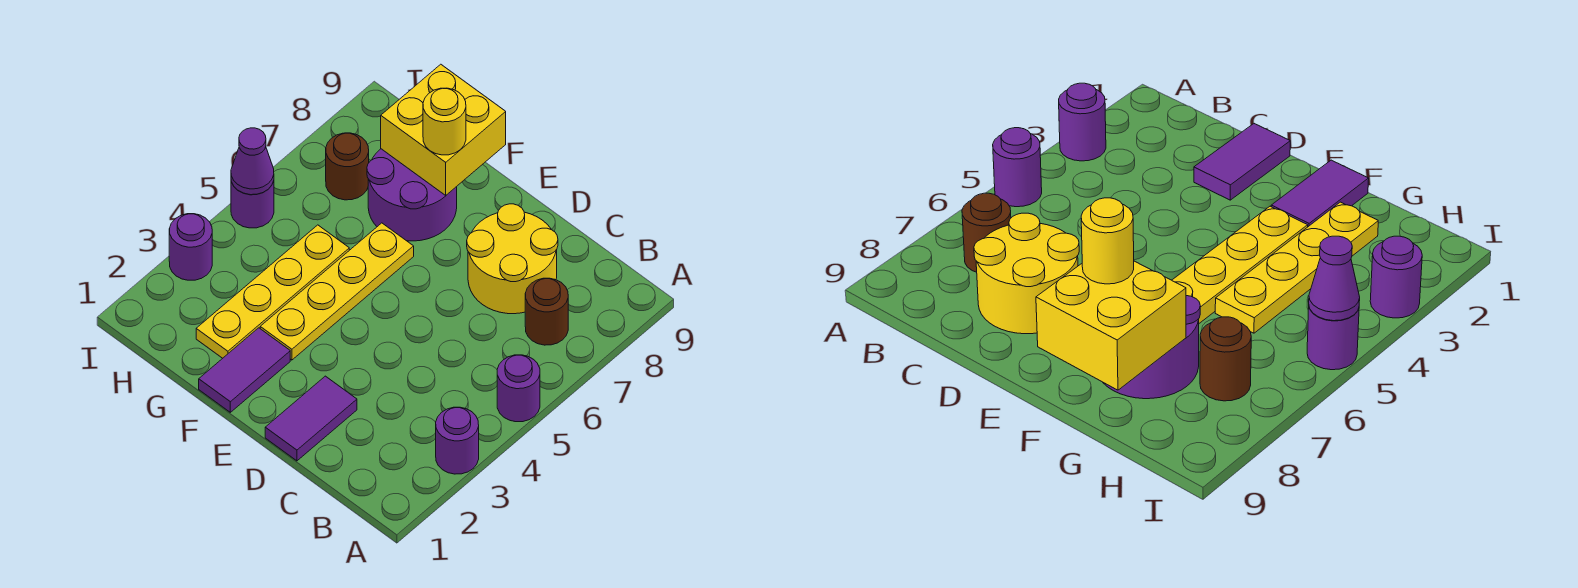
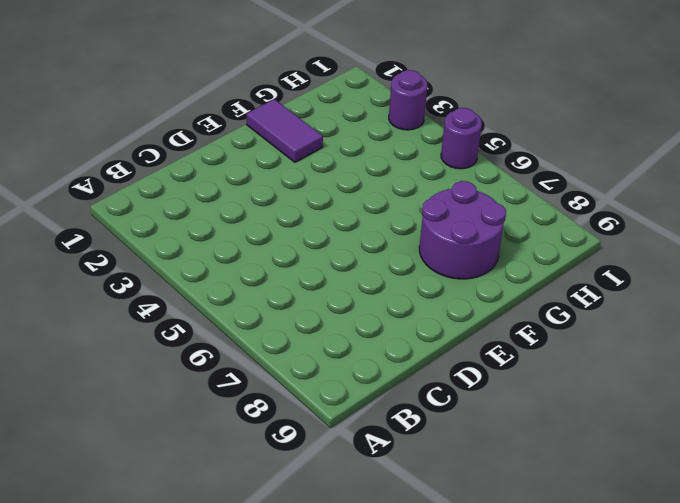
none -> purple round brick A3 level 1
none -> purple round brick A5 level 1
none -> brown round brick B7 level 1

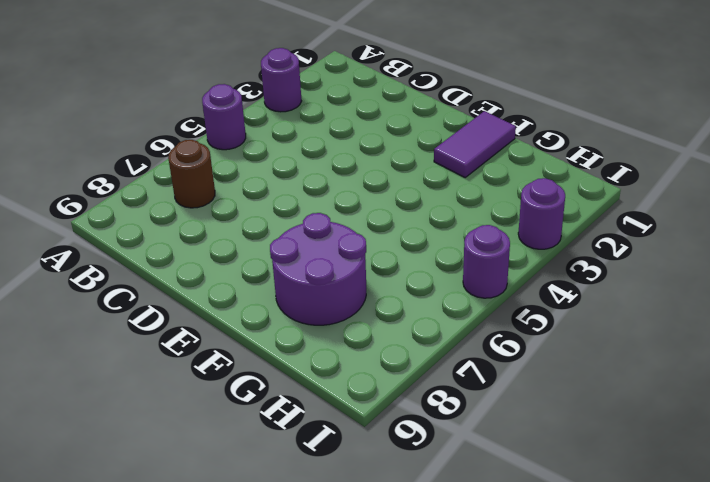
none -> yellow round brick C7:D8 level 1
none -> purple tile D1:D2 level 1
none -> yellow plate F3:F6 level 1

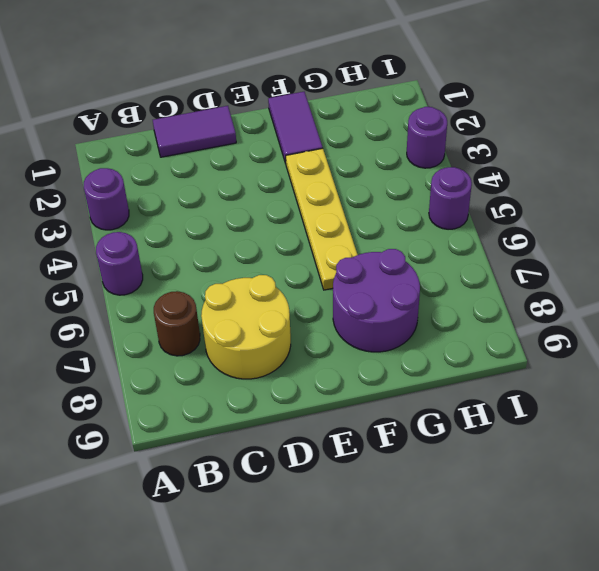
purple tile C1:D1 level 1 -> purple tile D1:D2 level 1
none -> yellow plate G2:G5 level 1
none -> brown round brick H7 level 1
none -> yellow brick F8:G9 level 2

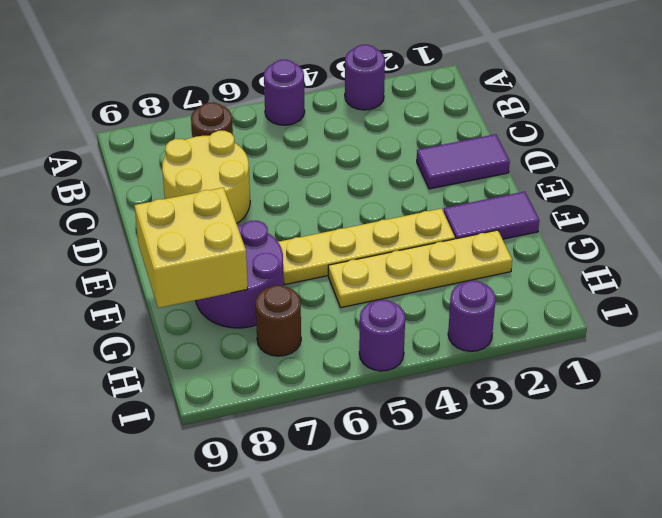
none -> purple cone I5 level 2
none -> yellow round brick F8 level 3

